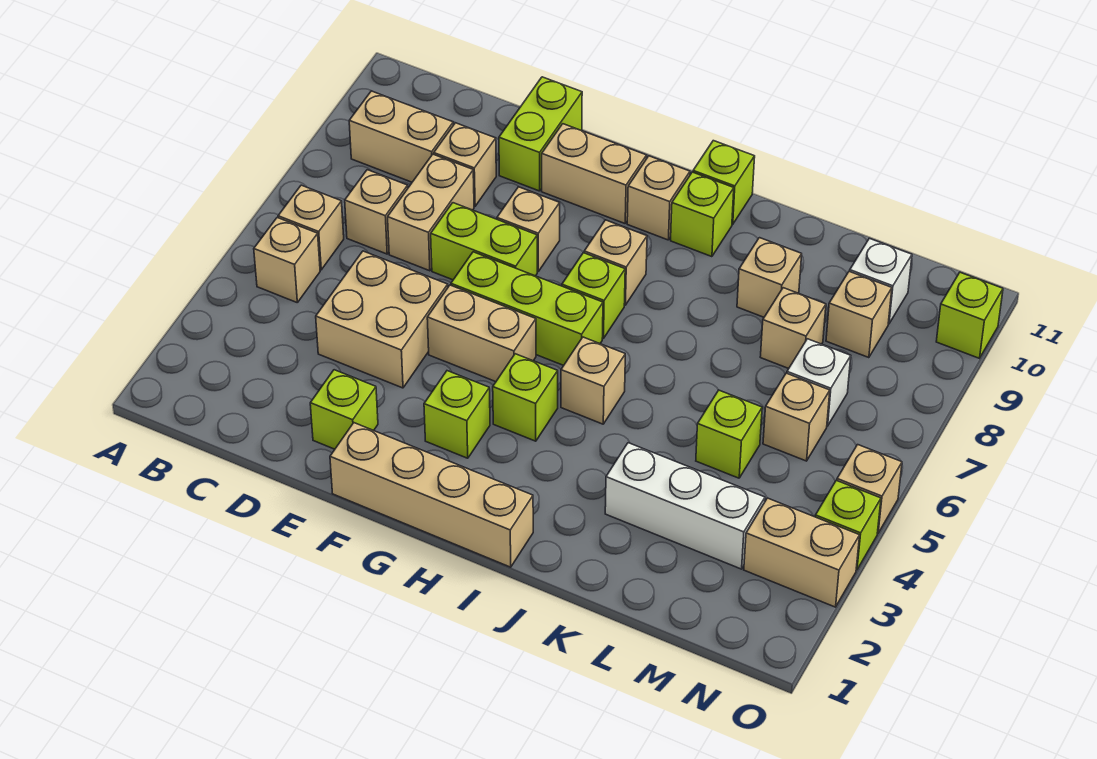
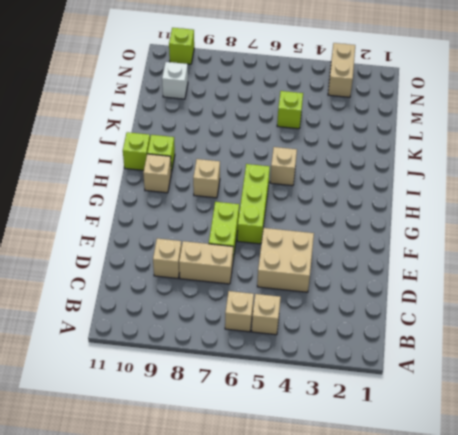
none -> tan brick B9:C9 level 1
none -> tan brick C7 level 1
none -> lime brick E2 level 1
none -> lime brick E10:E11 level 1

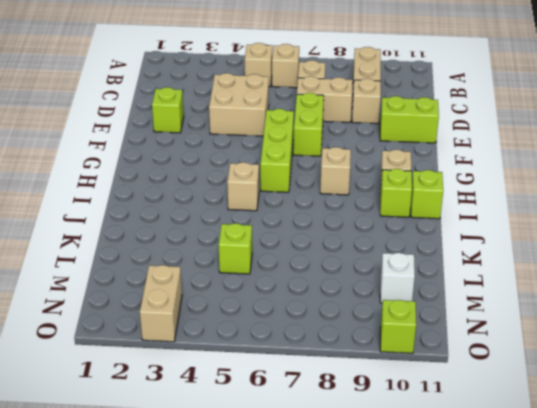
none -> tan brick F1:I1 level 1
none -> tan brick F5:G5 level 1
none -> tan brick F8 level 1
none -> tan brick F10:G10 level 1

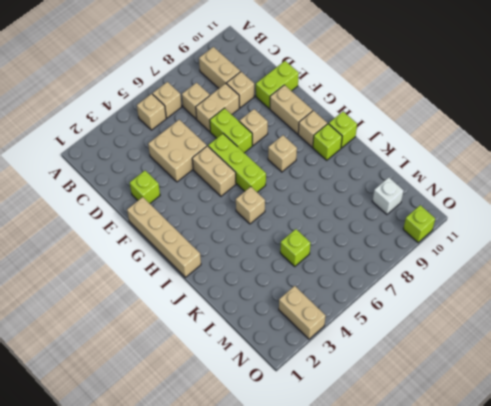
none -> lime brick G3 level 1
none -> lime brick H4 level 1
none -> lime brick H7 level 1
none -> white brick K3:M3 level 1

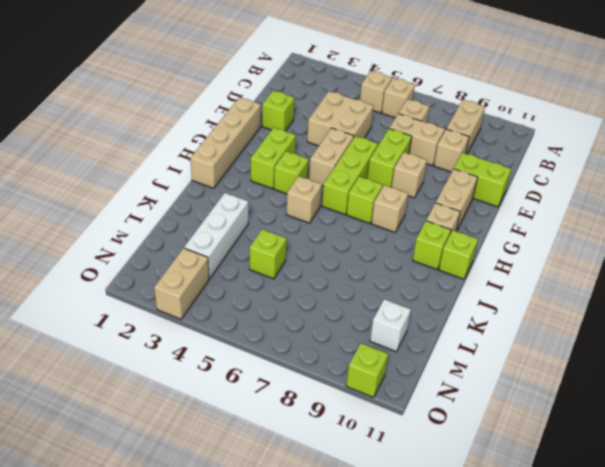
lime brick G3:H3 level 1 -> lime brick G3 level 1
none -> tan brick K9 level 1
none -> tan brick L8 level 1
none -> tan brick M6 level 1
none -> white brick M7 level 1

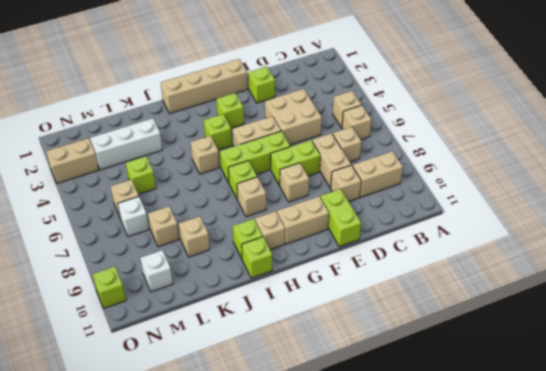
none -> tan brick M9 level 1
none -> lime brick O4 level 1
none -> tan brick O5 level 1

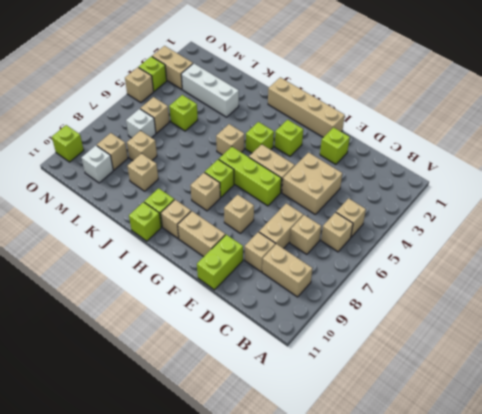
none -> lime brick E7:F7 level 1

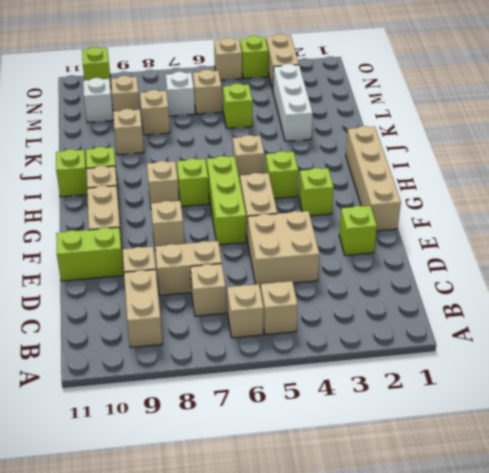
none -> lime brick E7:F7 level 1

